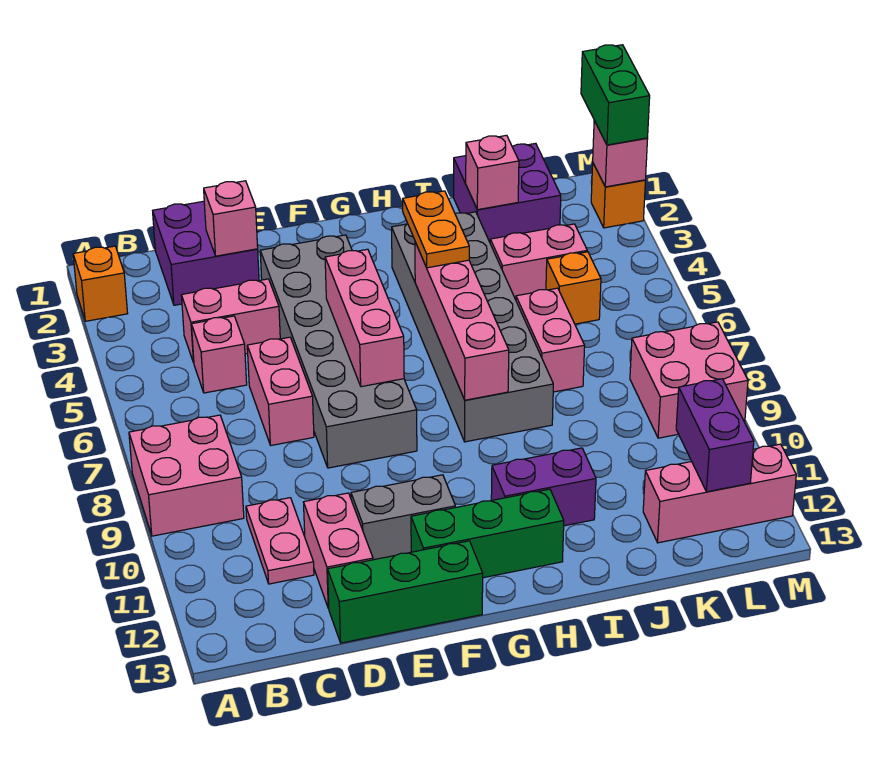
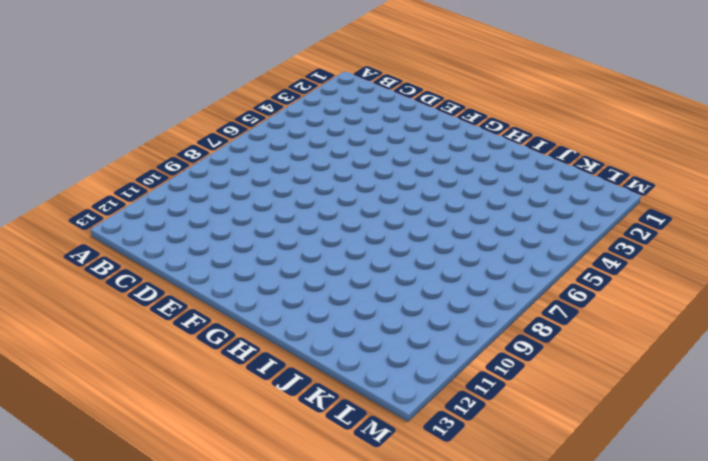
none -> orange brick A2 level 1
none -> pink brick A8:B9 level 1
none -> purple brick C1:D2 level 1

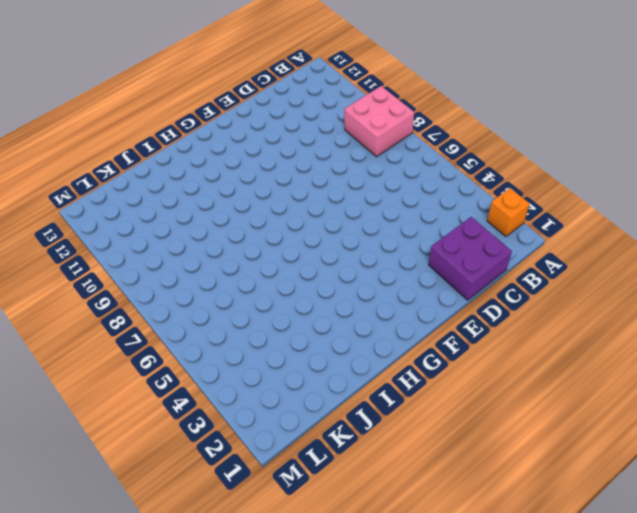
none -> pink brick C4:D4 level 1
none -> pink brick C5 level 1
none -> pink plate C10:C11 level 1

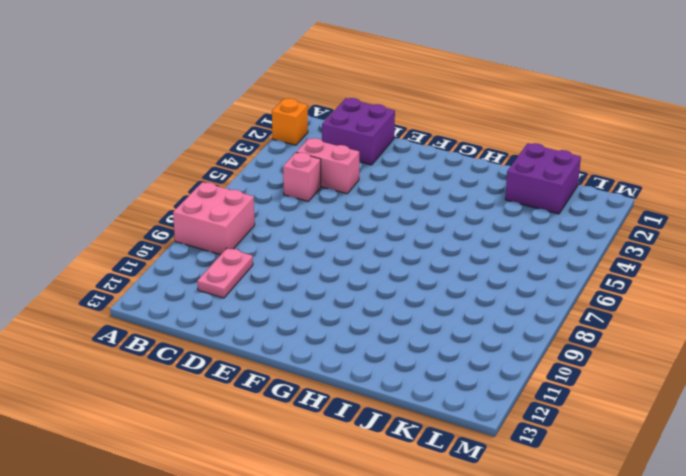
none -> pink brick D6:D7 level 1
none -> pink brick D11:D12 level 1
none -> green brick D13:F13 level 1

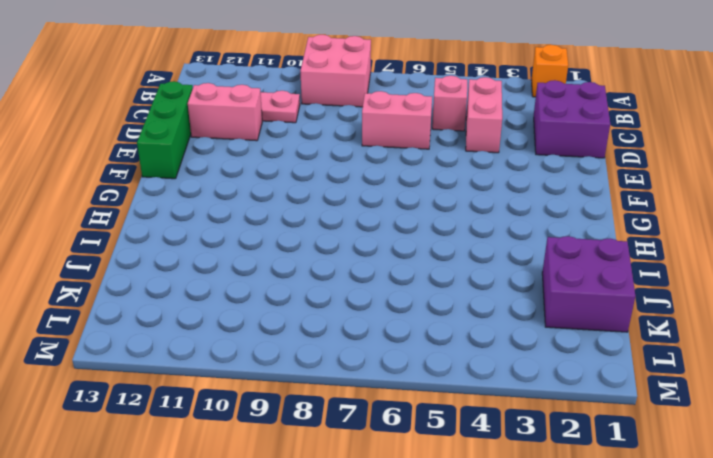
none -> grey brick E3:F8 level 1
none -> grey brick E11:F11 level 1
none -> green brick F12:H12 level 1

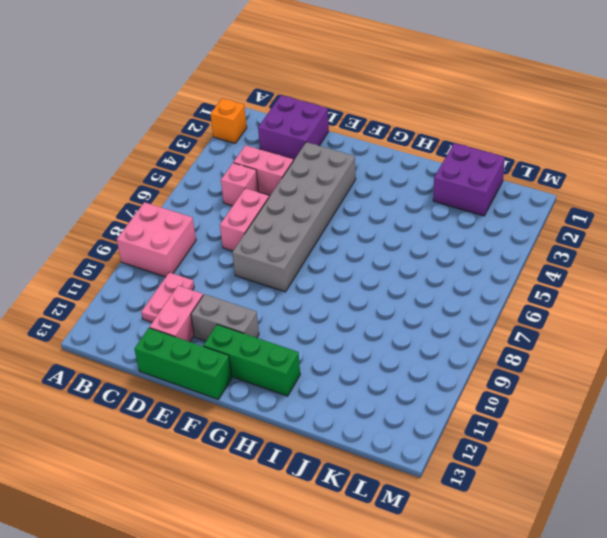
none -> grey brick H3:I8 level 1
none -> purple brick H11:I11 level 1
none -> pink brick J4:K4 level 1

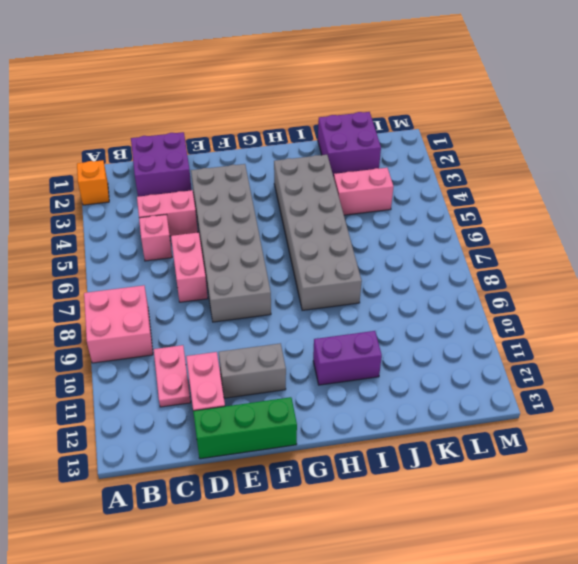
none -> green brick F12:H12 level 1
none -> pink brick J6:J7 level 1
none -> orange brick K5 level 1

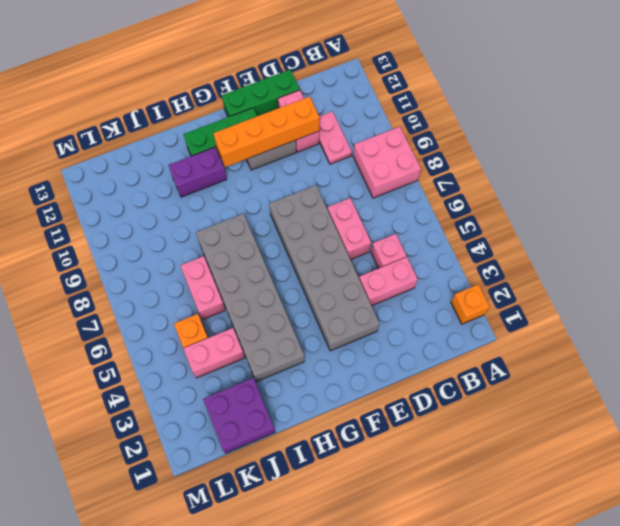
orange brick D11:G11 level 2 -> none
none -> purple brick C1:D2 level 1
none -> pink brick K12:M12 level 1
none -> pink brick L8:M9 level 1

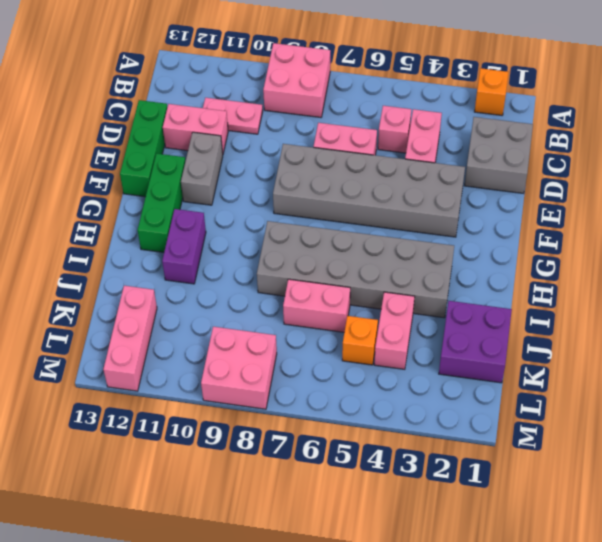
grey brick C1:D2 level 1 -> purple brick C1:D2 level 1
none -> orange brick M2 level 1
none -> pink brick D2 level 2
none -> pink brick F5:F7 level 2

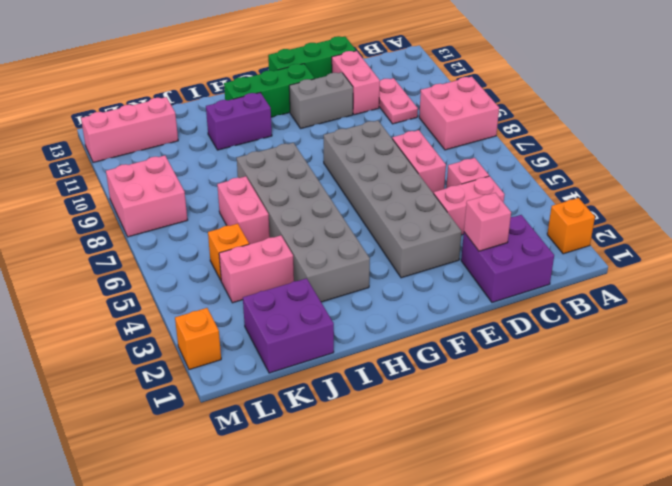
none -> pink brick F5:F7 level 2
none -> pink brick H5:H8 level 2
none -> pink brick J2 level 2

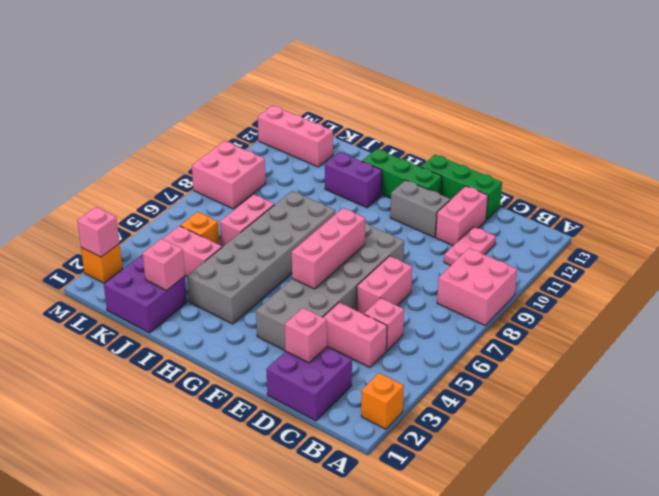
none -> pink brick H5:H8 level 2
none -> purple brick L11:L12 level 2
none -> orange plate H4:H5 level 3

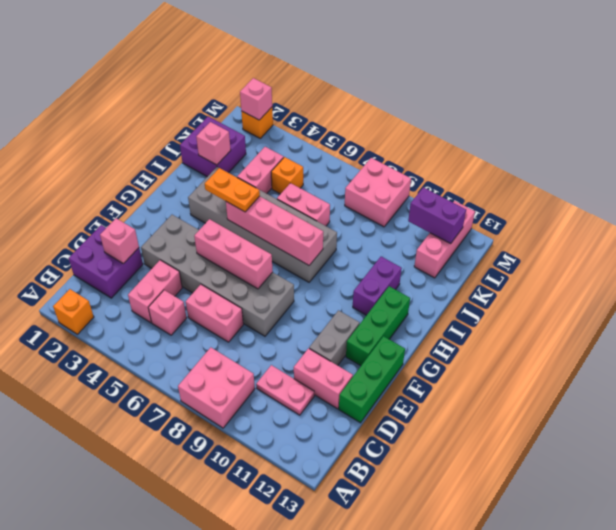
none -> green brick M1:M2 level 3

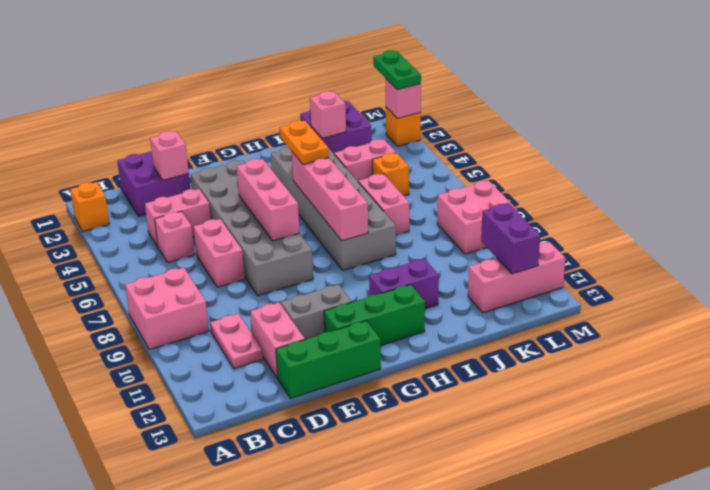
green plate M1:M2 level 3 -> green brick M1:M2 level 3

